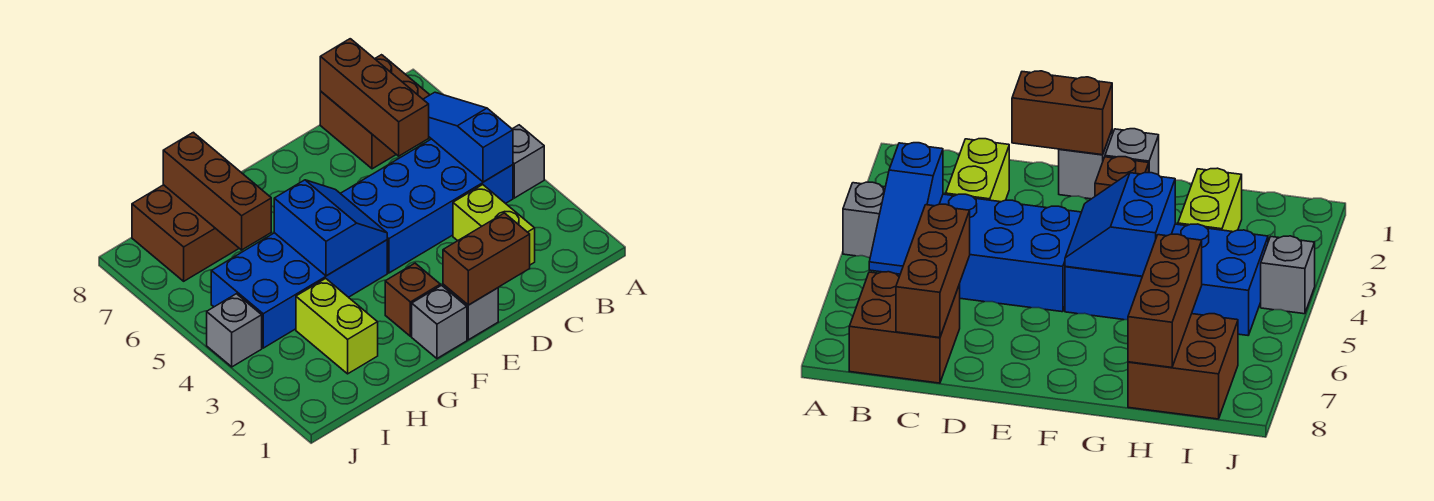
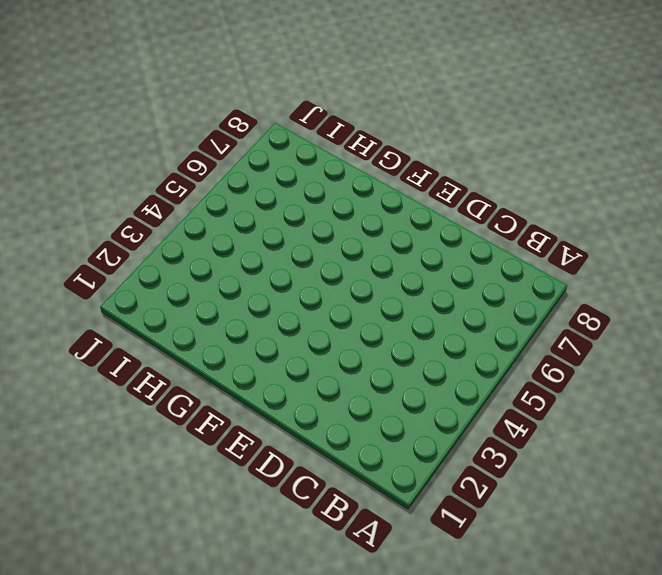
none -> grey brick A4 level 1
none -> blue brick B4:E5 level 1
none -> brown brick B7:C8 level 1

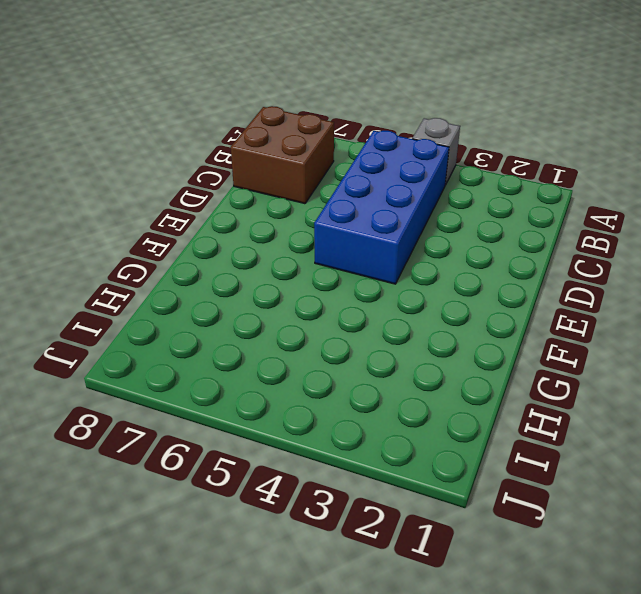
none -> lime brick C2:C3 level 1
none -> grey brick E1 level 1
none -> grey brick F1 level 1

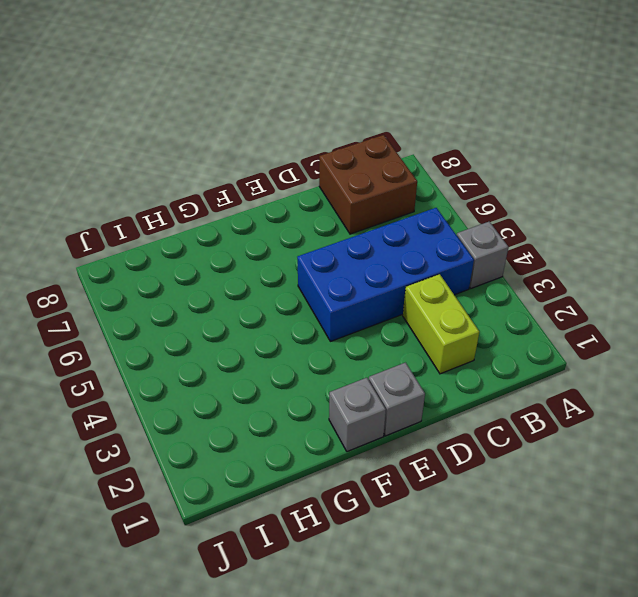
none -> brown brick F2 level 1
none -> blue brick F4:I5 level 1
none -> lime brick H2:H3 level 1

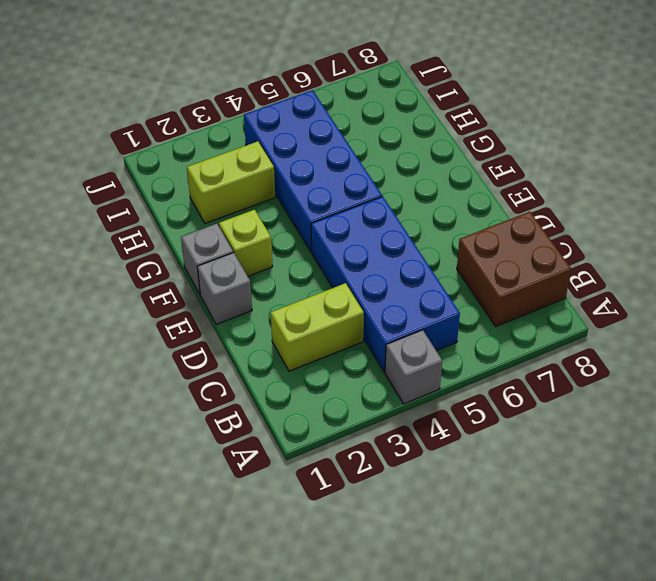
lime brick F2 level 1 -> brown brick F2 level 1
none -> brown brick H7:I8 level 1
none -> grey brick J4 level 1
none -> blue slope B4:B6 level 2 top 4

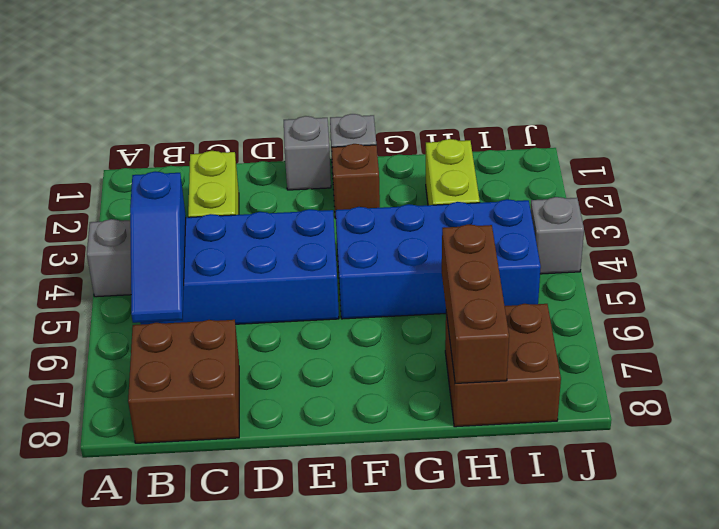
none -> brown brick C6:C8 level 2
none -> brown brick D1:E1 level 2
none -> blue slope F4:G5 level 2 top G

